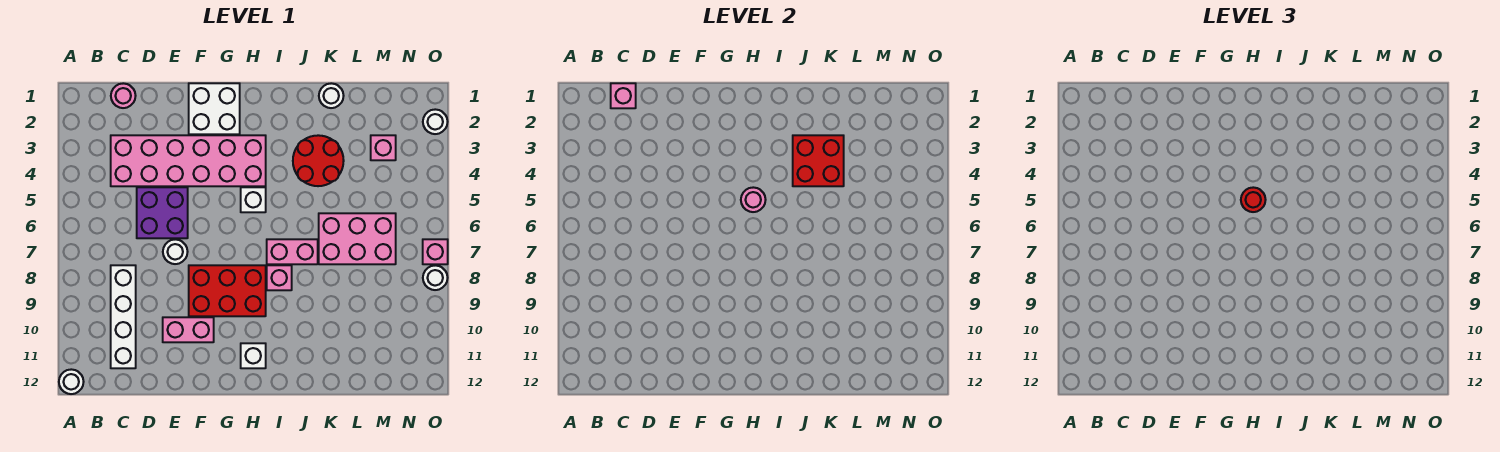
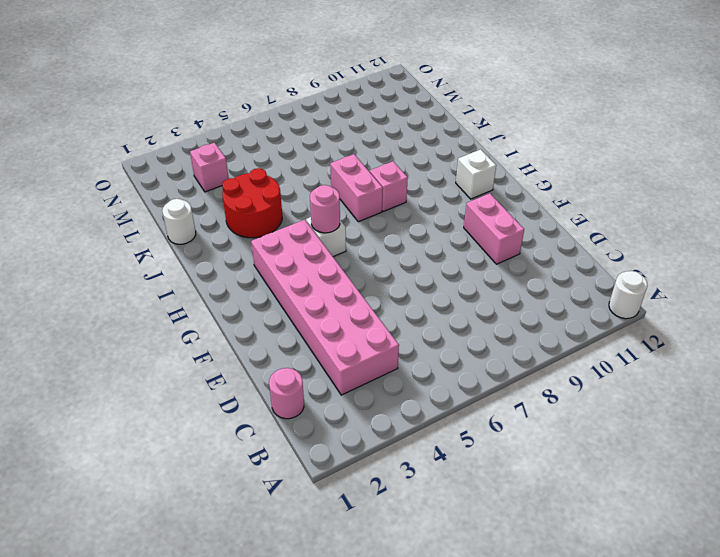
none -> white brick C8:C11 level 1
none -> purple brick D5:E6 level 1
none -> white round brick E7 level 1

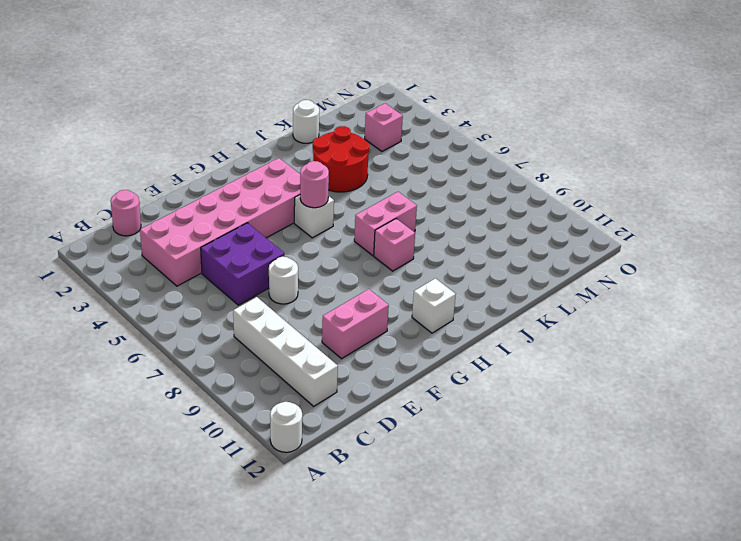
none -> white brick F1:G2 level 1
none -> red brick F8:H9 level 1
none -> pink brick K6:M7 level 1

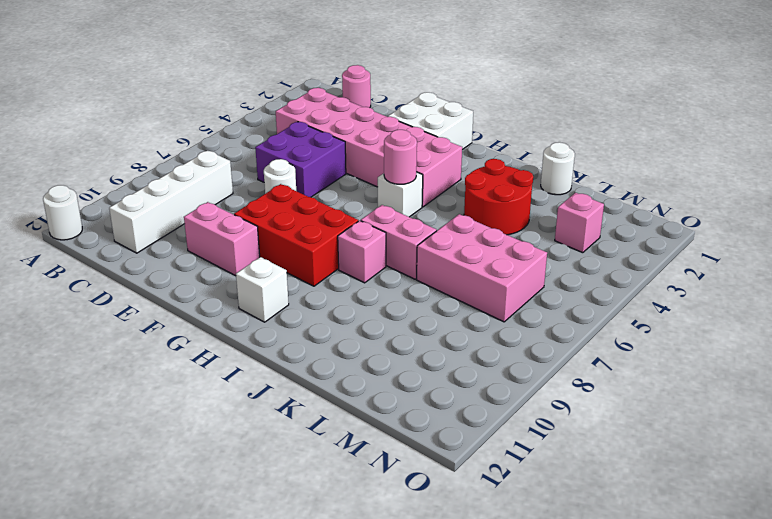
none -> white round brick O2 level 1
none -> pink brick O7 level 1
none -> white round brick O8 level 1

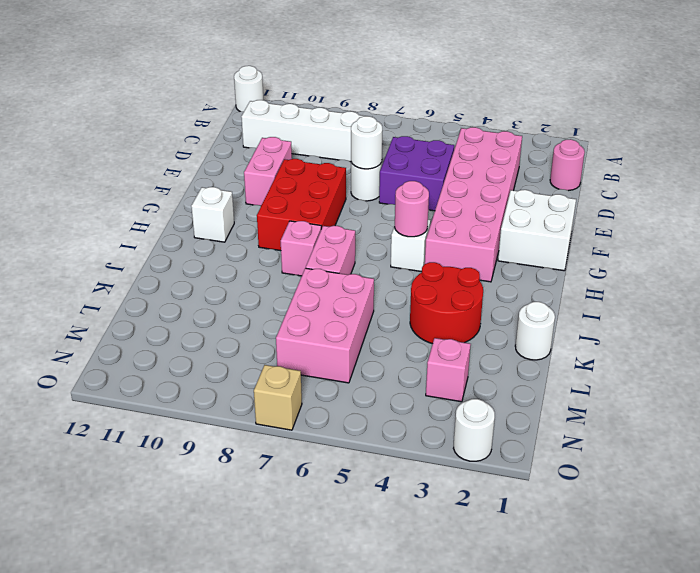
white round brick E7 level 2 -> white round brick O8 level 1
tan brick O7 level 1 -> pink brick O7 level 1
none -> pink brick C1 level 2
none -> red brick J3:K4 level 2
none -> red round brick H5 level 3

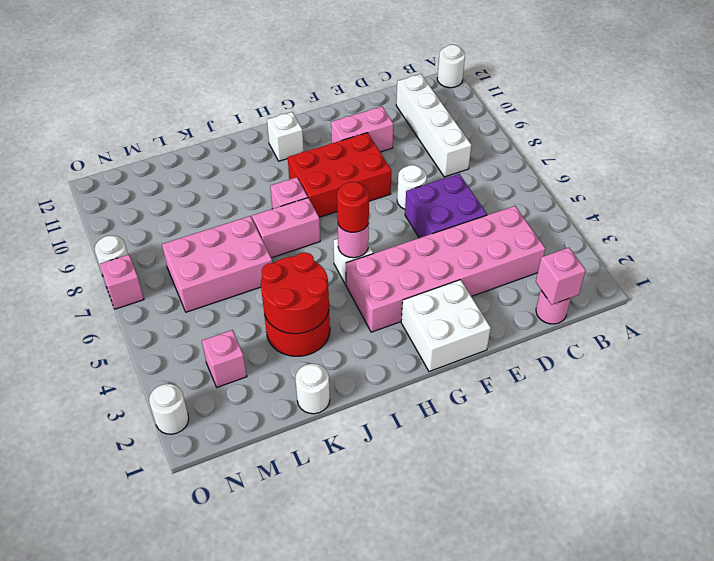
red round brick J3:K4 level 2 -> red brick J3:K4 level 2

